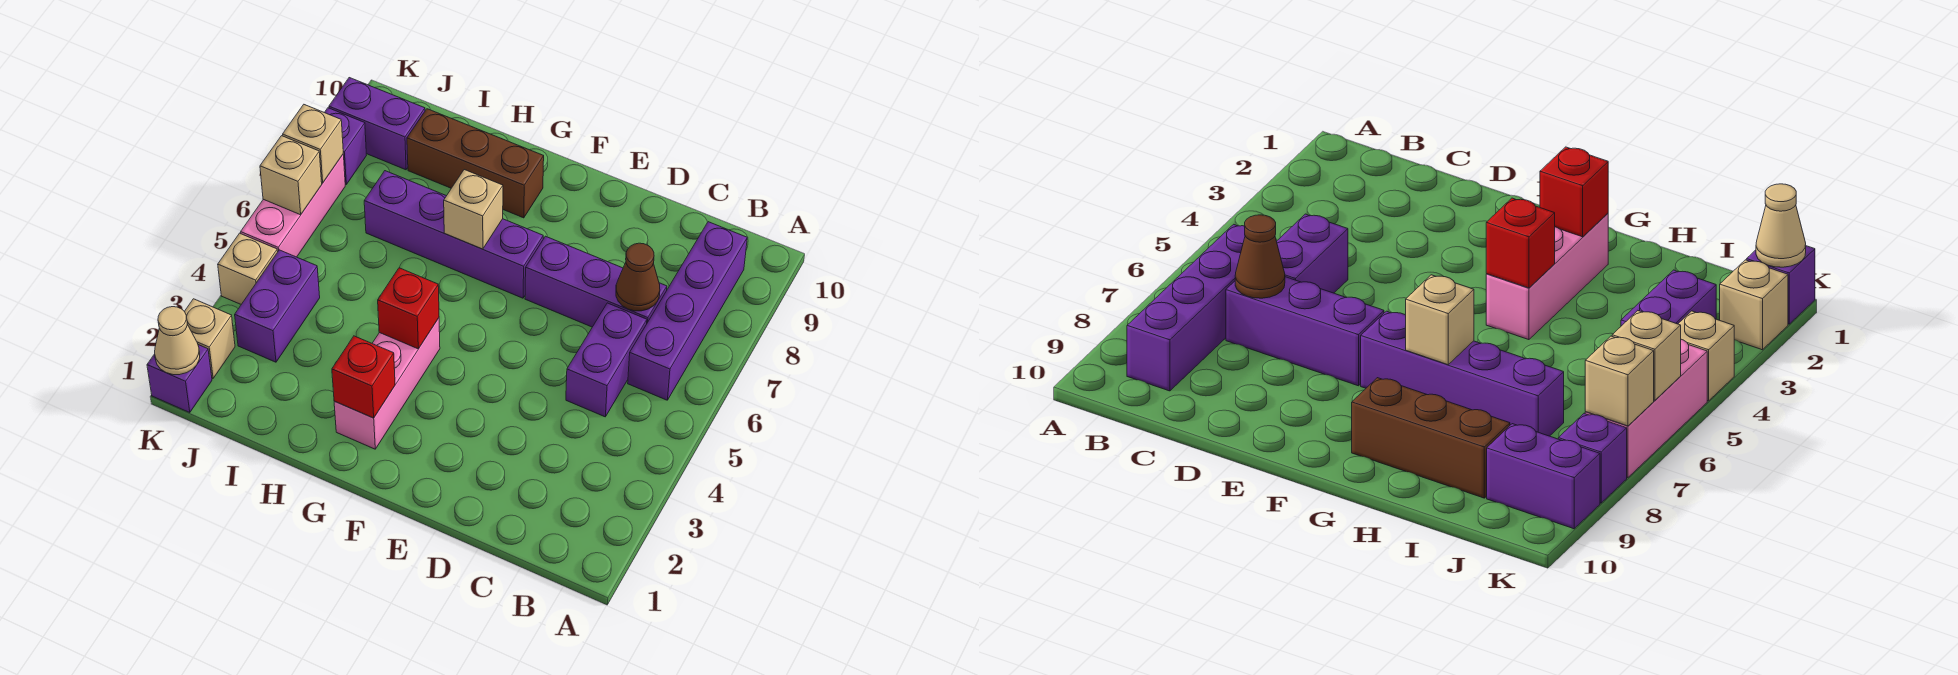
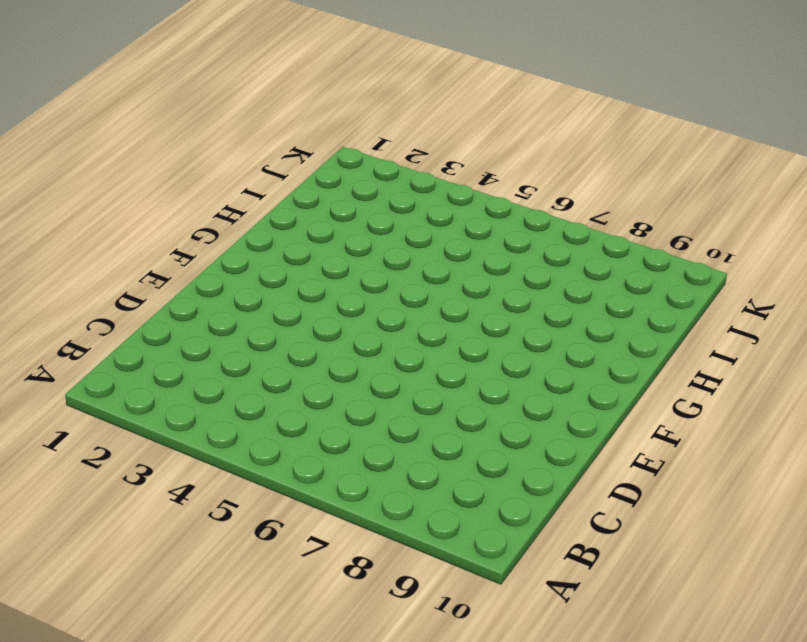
none -> purple brick B6:B9 level 1
none -> purple brick C5:C6 level 1
none -> purple brick C7:E7 level 1

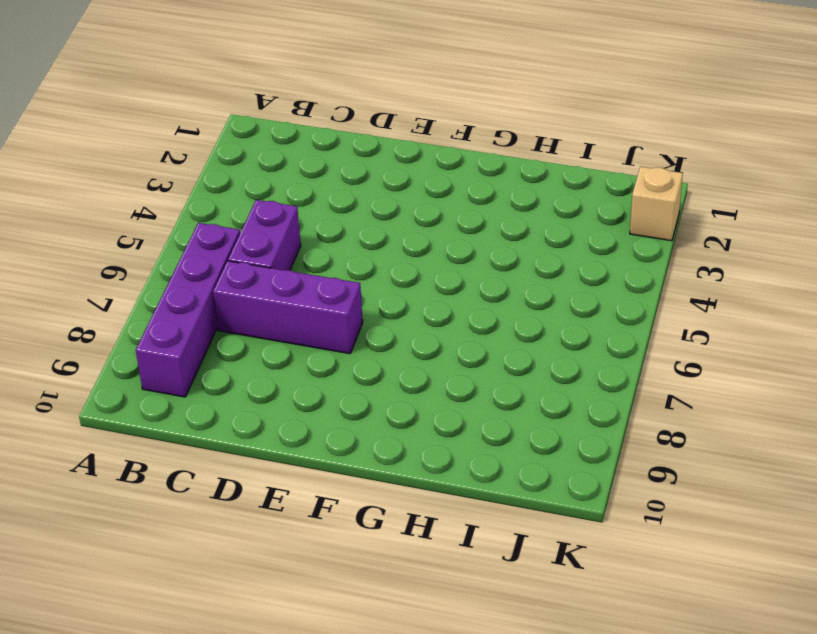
none -> purple brick F7:I7 level 1
none -> pink brick G2:G4 level 1
none -> brown brick G9:I9 level 1

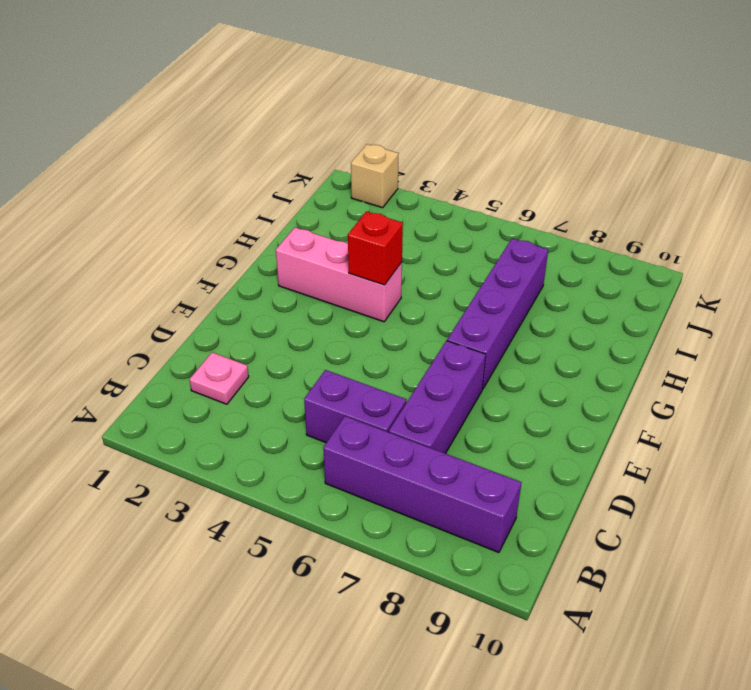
pink plate C2 level 1 -> none
none -> brown brick G9:I9 level 1
none -> purple brick J3:J4 level 1
none -> purple brick J9:K9 level 1

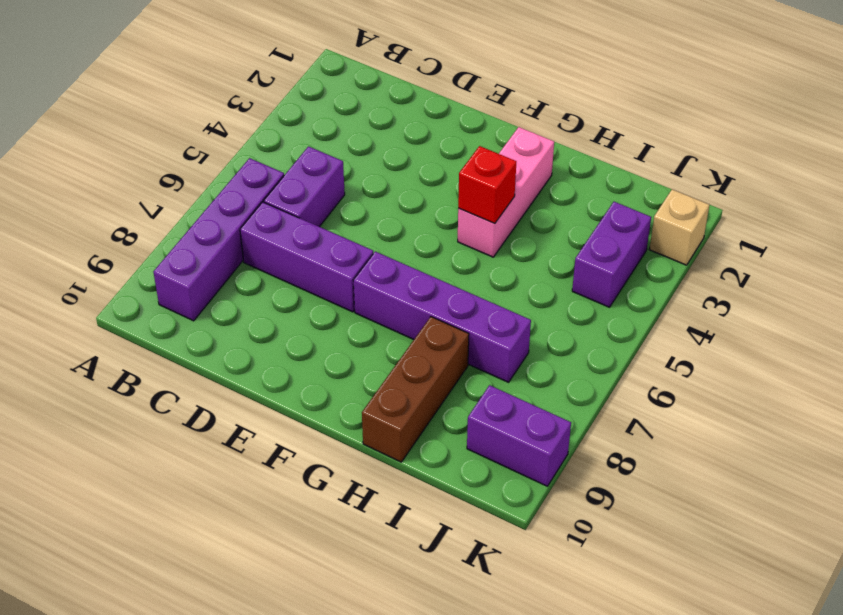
brown brick H8:H10 level 1 -> brown brick G9:I9 level 1
none -> purple brick K1 level 1
none -> tan brick K4 level 1
none -> pink brick K5:K7 level 1

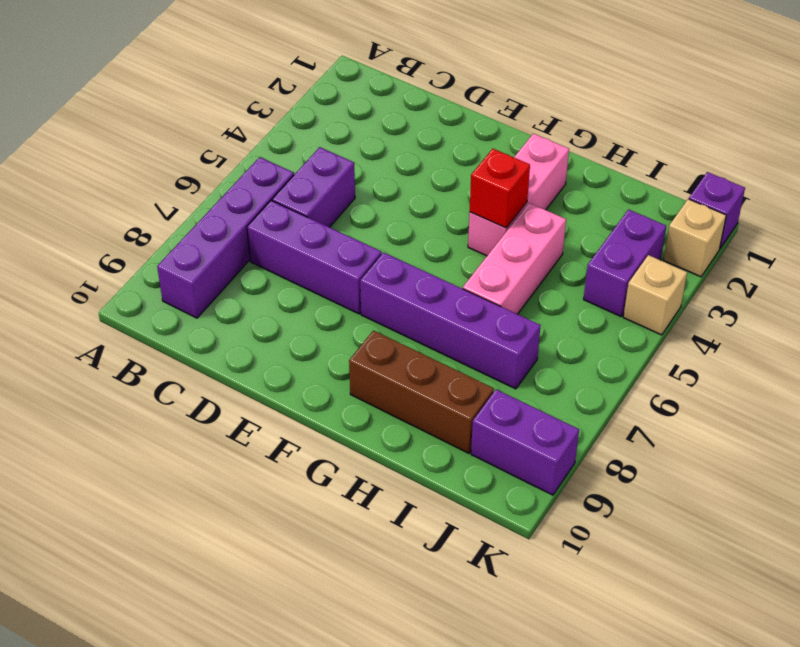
pink brick H4:H6 level 1 -> pink brick K5:K7 level 1
none -> purple brick K8 level 1
none -> brown cone C7 level 2
none -> red brick G2 level 2

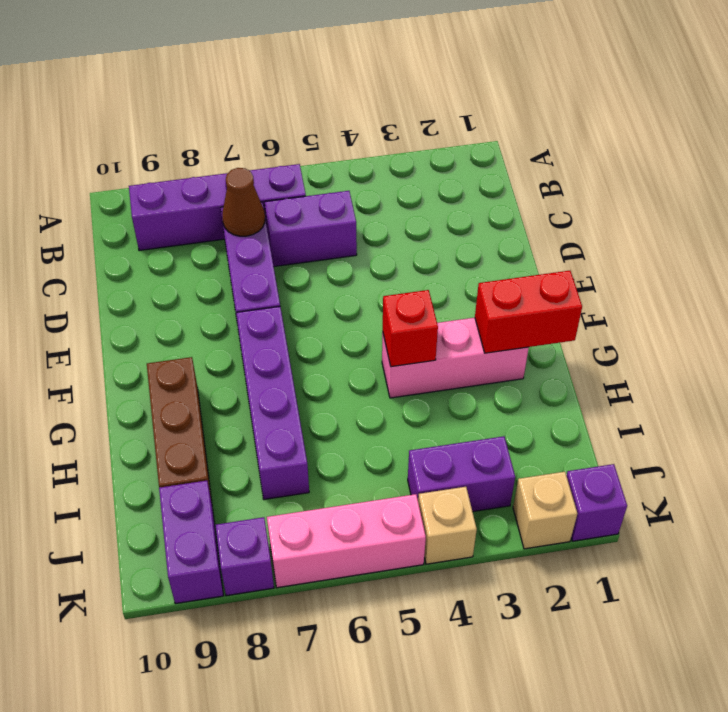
red brick G1:G2 level 2 -> red brick G2 level 2
none -> tan brick G7 level 2
none -> tan cone K1 level 2
none -> tan brick K6 level 2

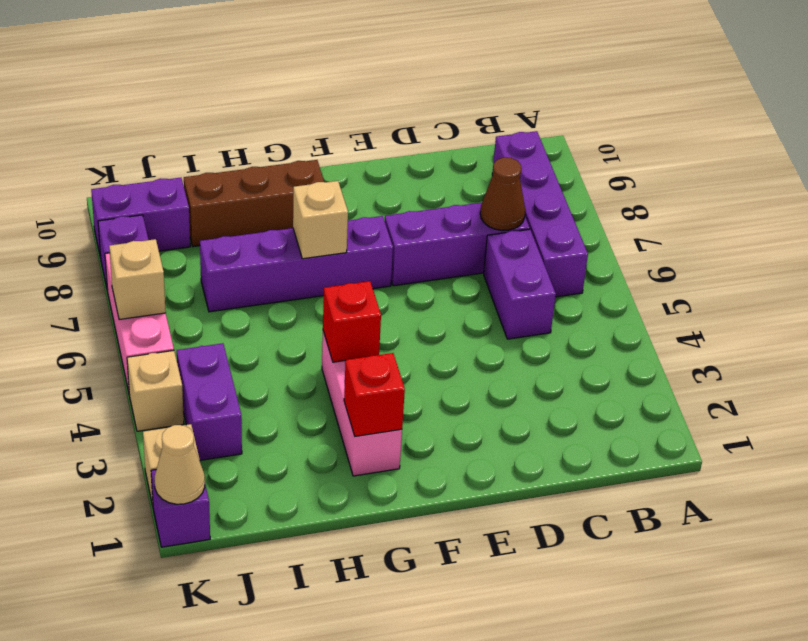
none -> tan brick K7 level 2

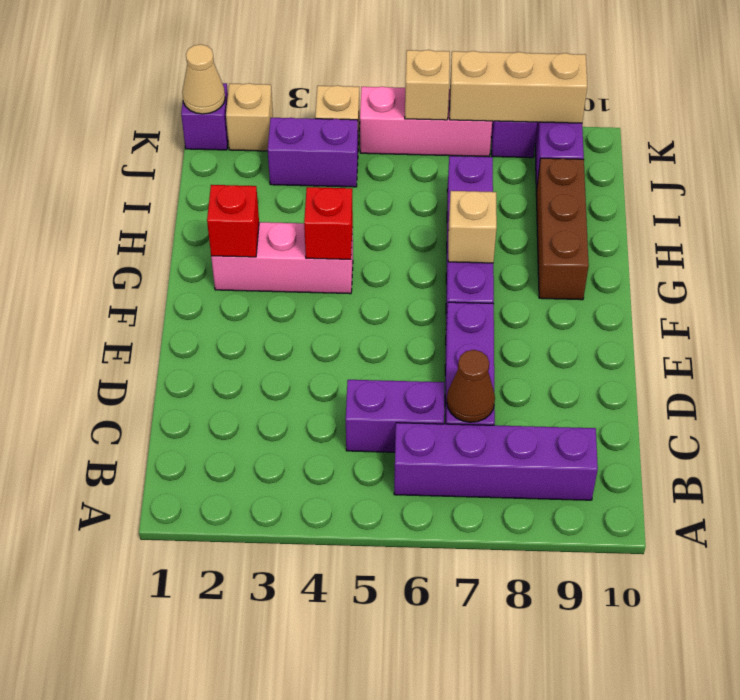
tan brick K7:K9 level 2 -> tan brick K7 level 2

